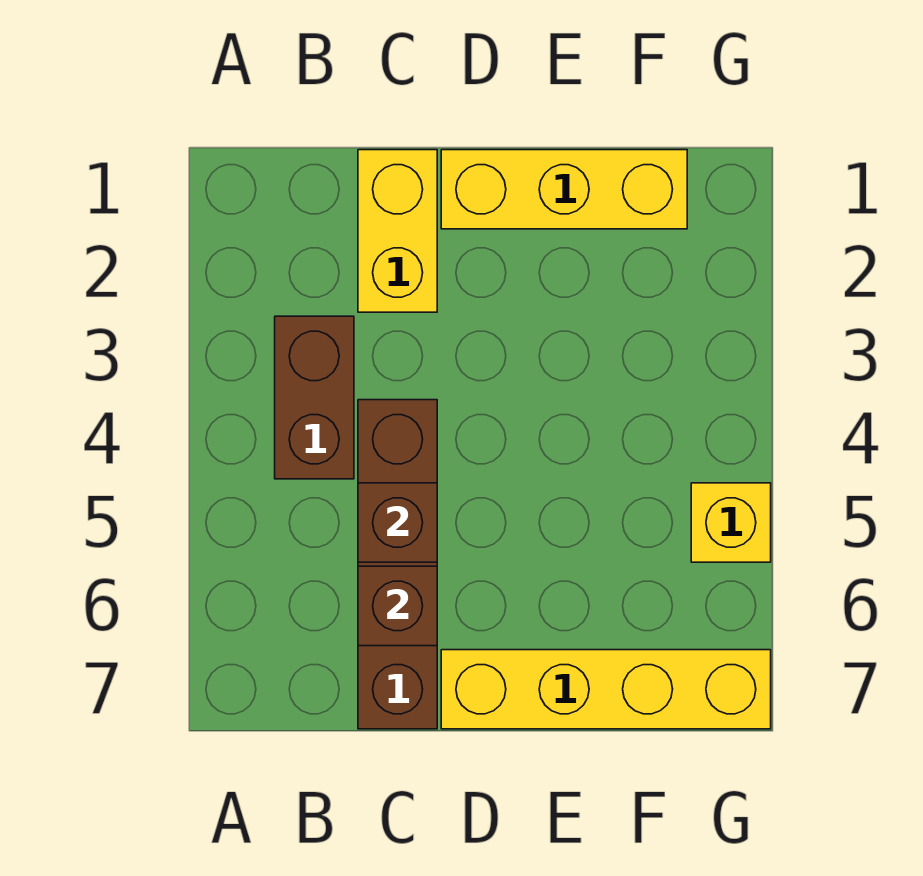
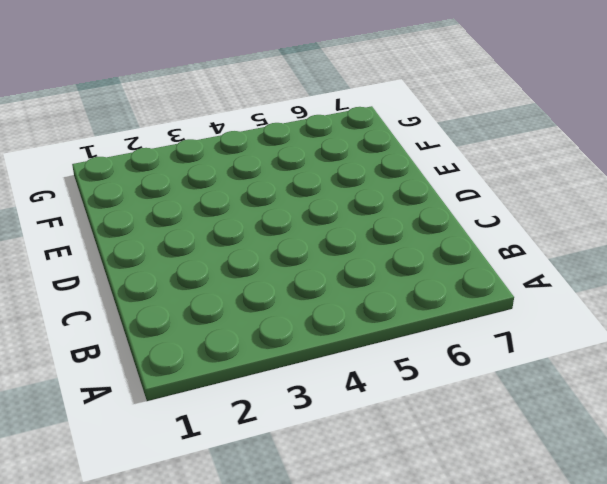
none -> brown brick B3:B4 level 1
none -> yellow brick C1:C2 level 1

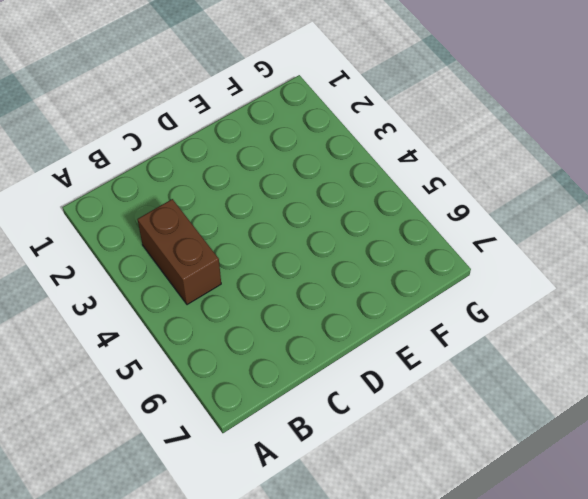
none -> yellow brick C1:C2 level 1
none -> brown brick C4:C7 level 1

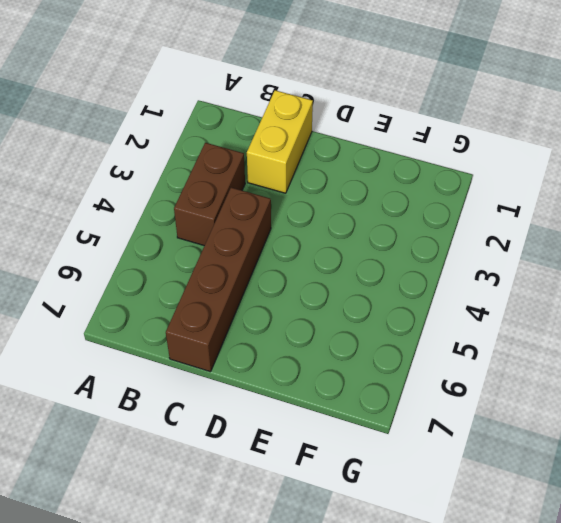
none -> yellow brick D1:F1 level 1
none -> yellow brick D7:G7 level 1

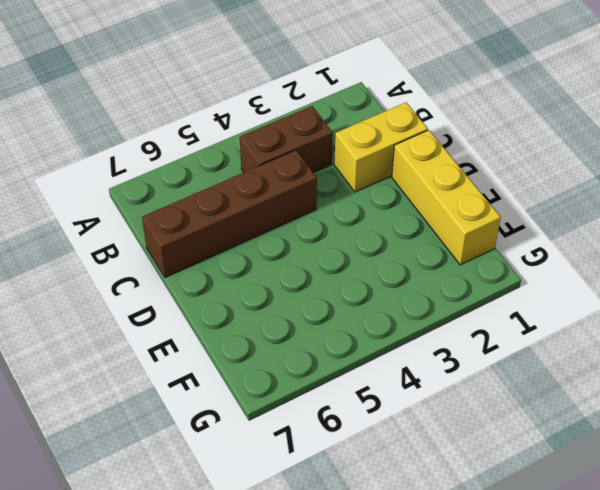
none -> yellow brick D7:G7 level 1
none -> yellow brick G5 level 1

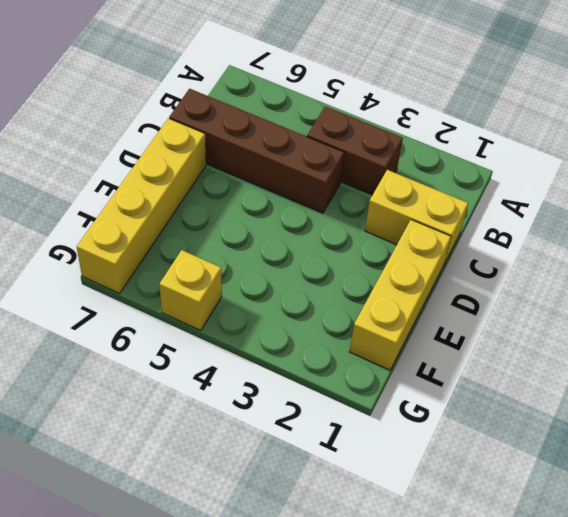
none -> brown brick C5 level 2
none -> brown brick C6 level 2

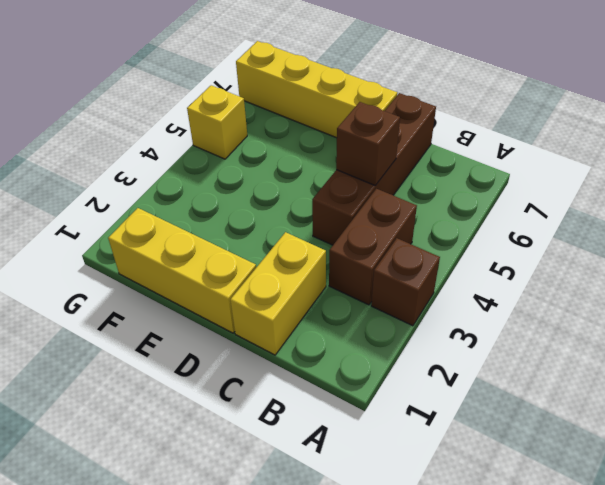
brown brick A3 level 1 -> brown brick C6 level 2

